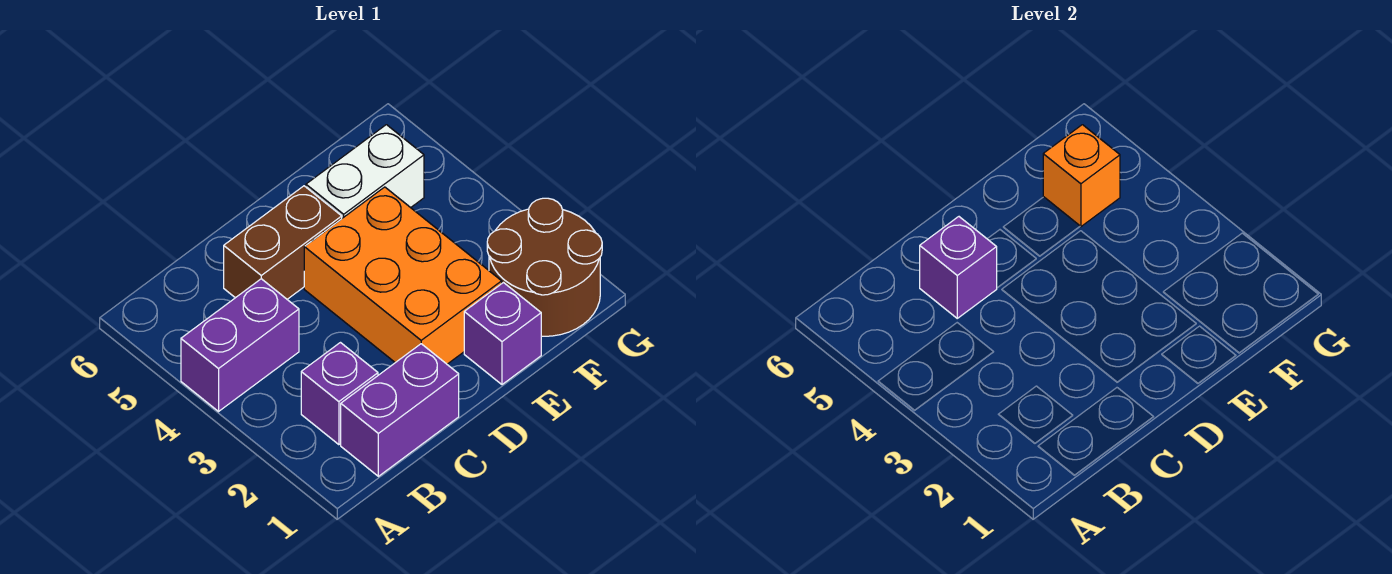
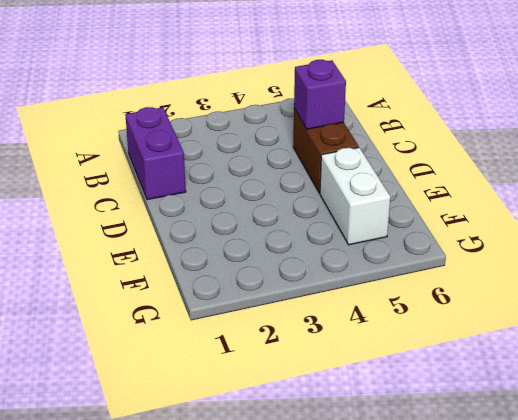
none -> purple brick A4:B4 level 1
none -> purple brick B2 level 1

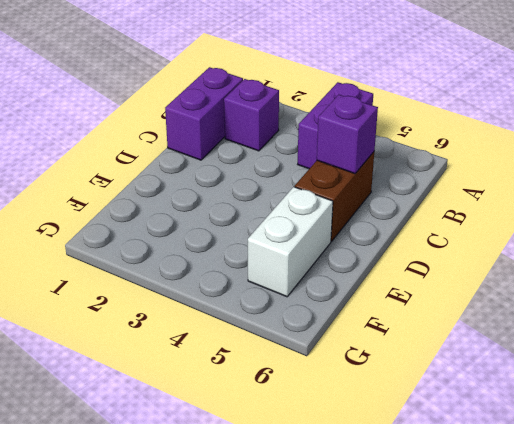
none -> orange brick D2:E4 level 1
none -> purple brick E1 level 1

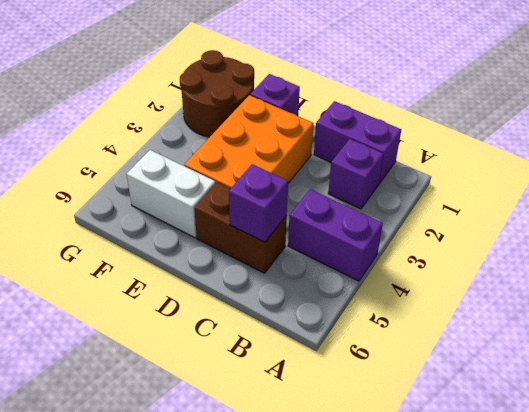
none -> orange brick F5 level 2

